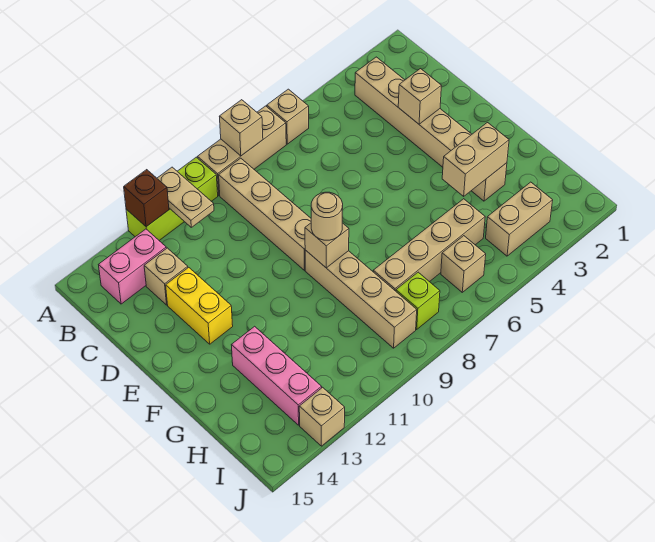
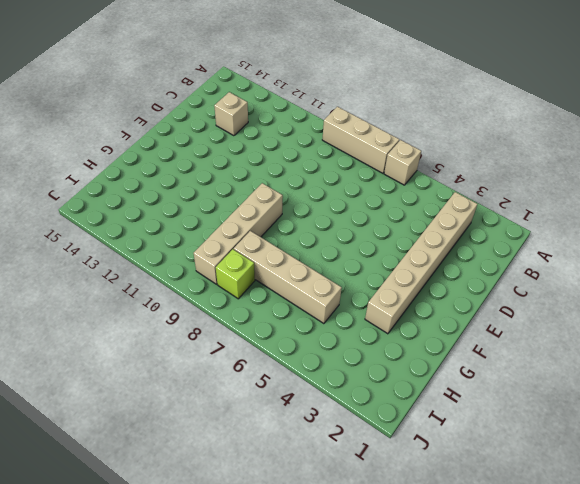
none -> lime brick A10:A12 level 1
none -> tan brick B9:E9 level 1
none -> pink brick B13:B14 level 1

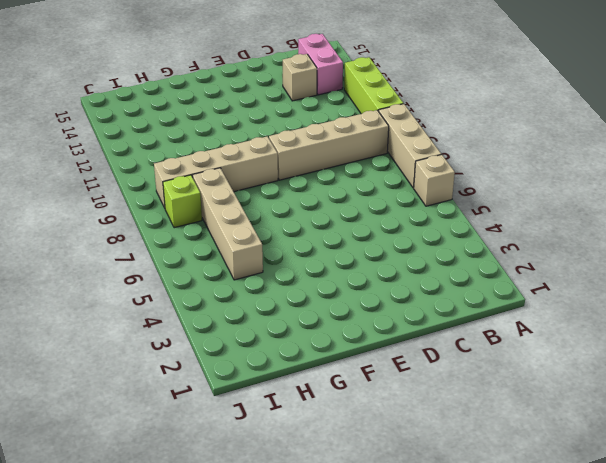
none -> tan brick B3:G3 level 1
none -> yellow brick D13:E13 level 1
none -> pink brick G13:I13 level 1

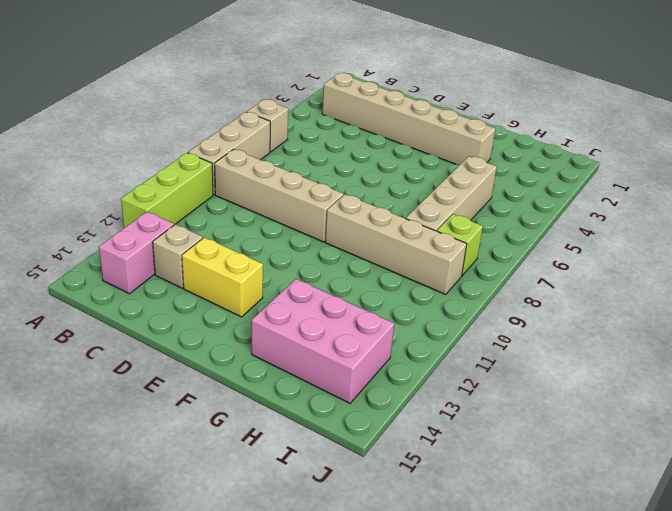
pink brick G13:I14 level 1 -> pink brick G13:I13 level 1
none -> tan brick I3:I4 level 1
none -> tan brick I6 level 1
none -> tan brick J13 level 1

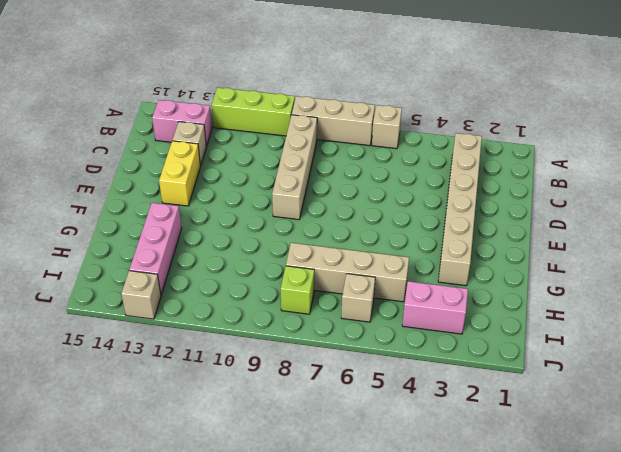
pink brick I3:I4 level 1 -> tan brick I3:I4 level 1
none -> tan brick F9:I9 level 1
none -> tan brick A8 level 2
none -> tan plate A11:B11 level 2

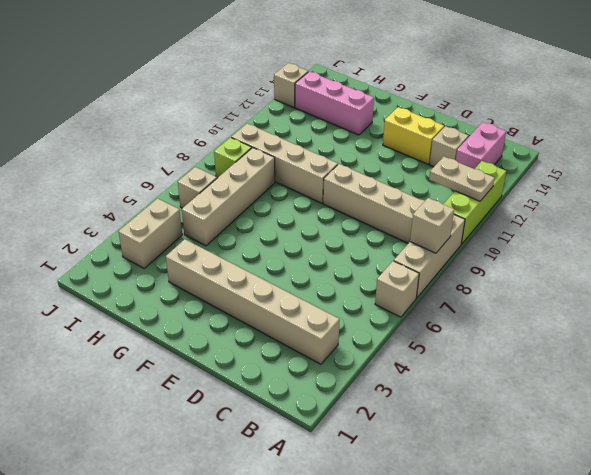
none -> brown brick A12 level 2
none -> tan brick D3 level 2
none -> tan brick F9 level 2

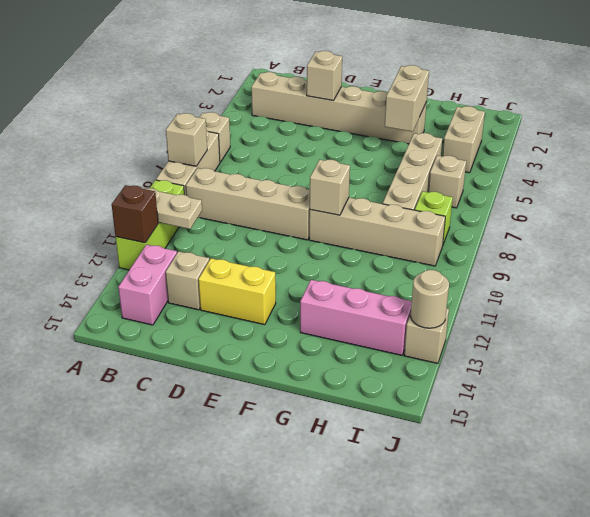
tan round brick J13 level 2 -> tan round brick F9 level 3

